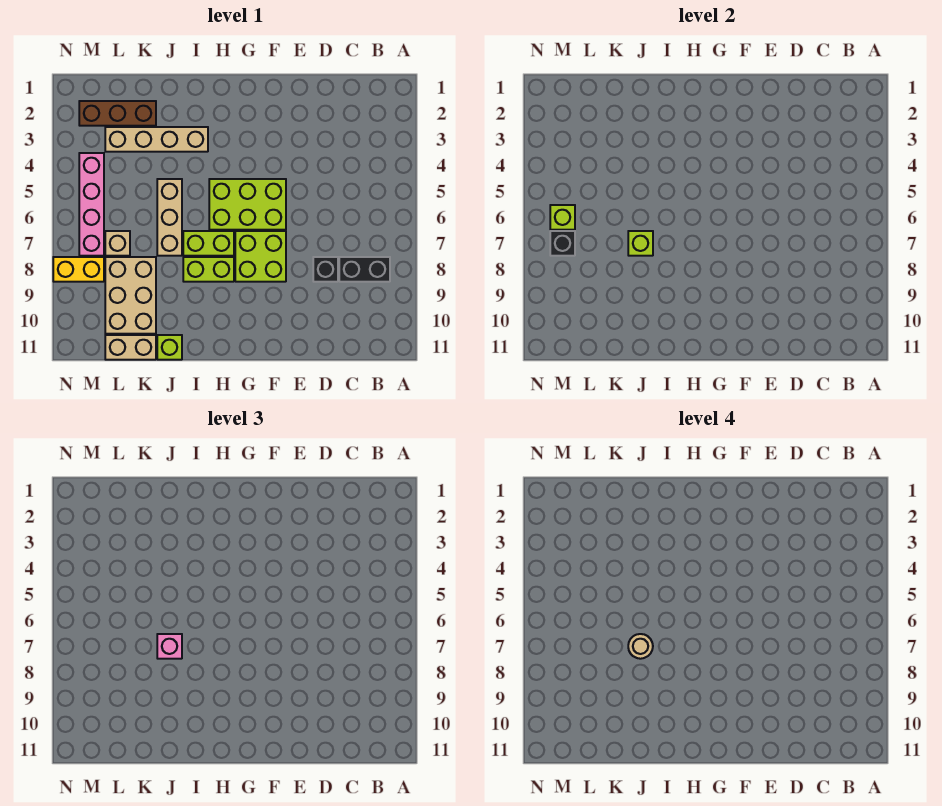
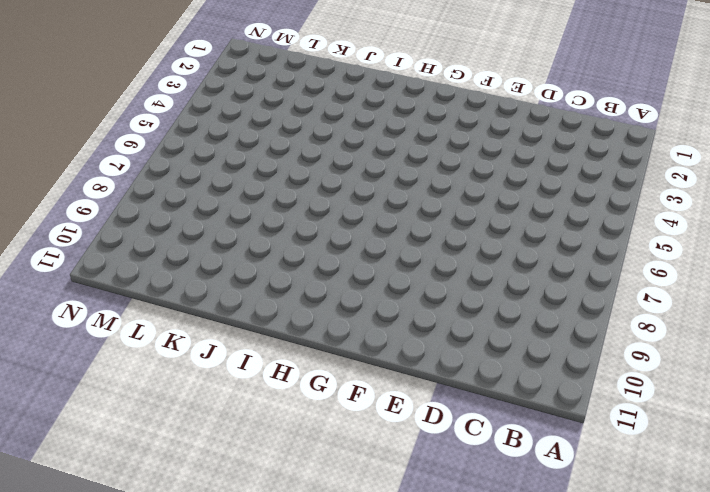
none -> black brick B8:C8 level 1
none -> black brick D8 level 1
none -> lime brick F5:H6 level 1

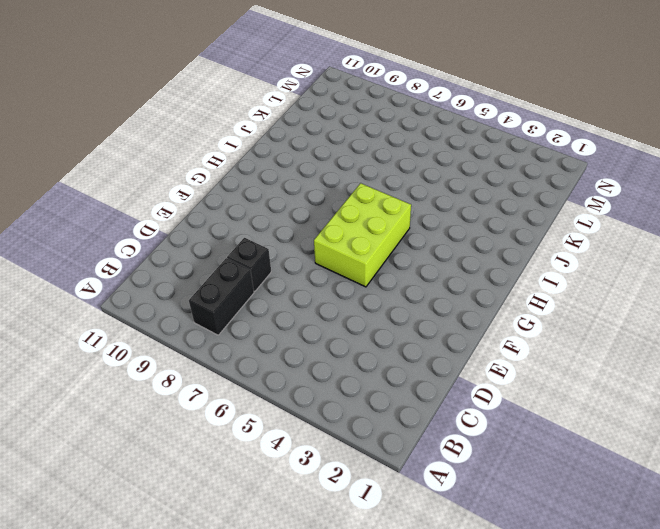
none -> lime brick F7:G8 level 1
none -> lime brick H7:I7 level 1
none -> lime brick H8:I8 level 1

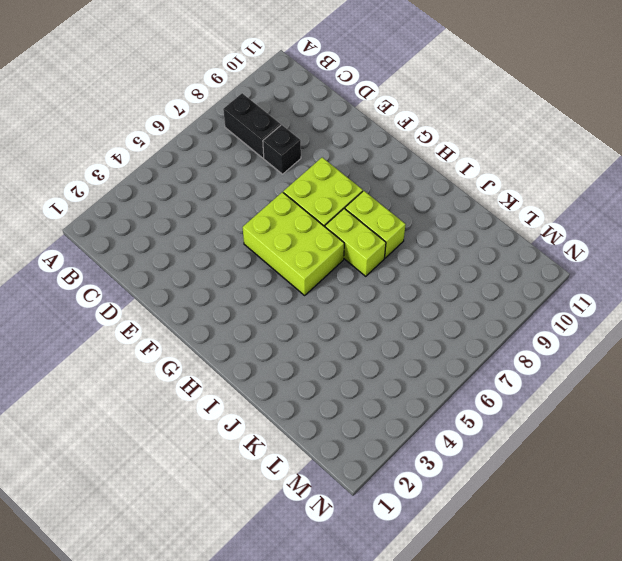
none -> tan brick I3:L3 level 1
none -> tan brick J5:J7 level 1
none -> lime brick J11 level 1

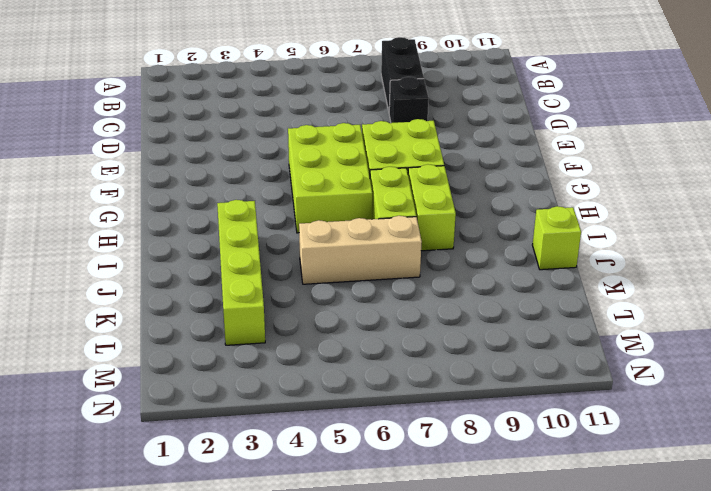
lime brick I3:L3 level 1 -> tan brick I3:L3 level 1
none -> brown brick K2:M2 level 1
none -> tan brick K8:L10 level 1
none -> tan brick K11:L11 level 1

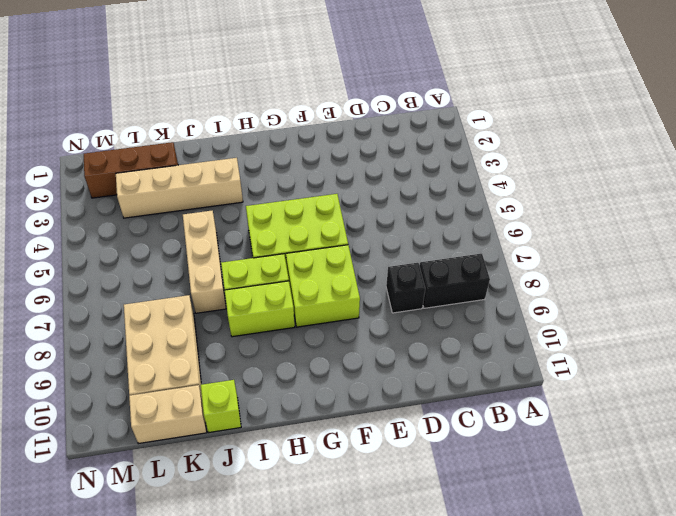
none -> tan brick L7 level 1
none -> pink brick M4:M7 level 1
none -> yellow brick M8:N8 level 1

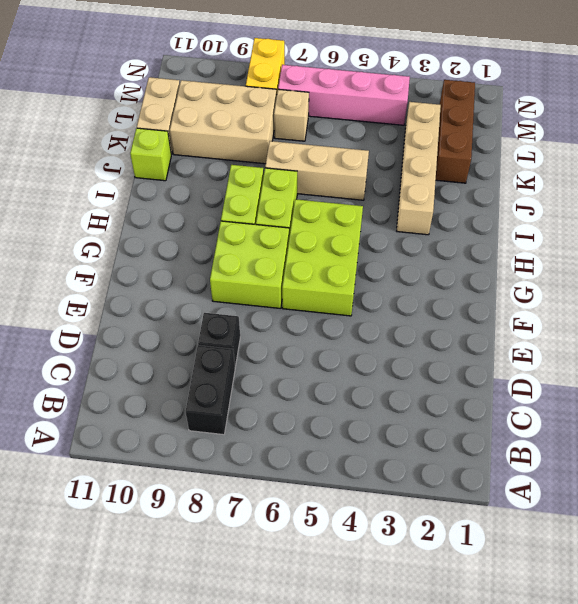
none -> lime brick J7 level 2
none -> lime brick M6 level 2
none -> black brick M7 level 2

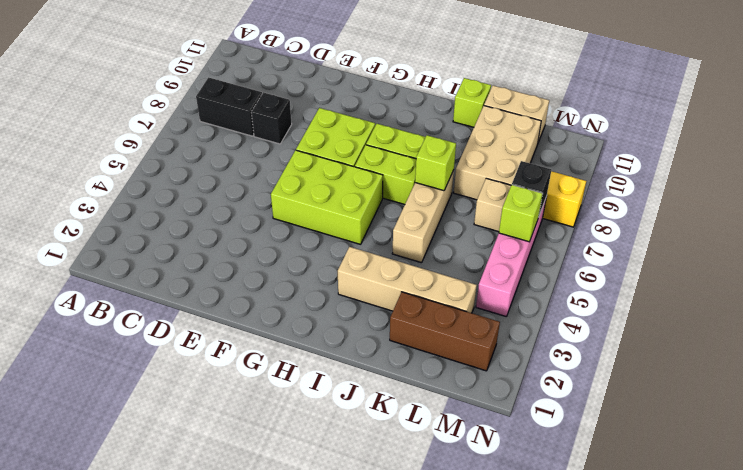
none -> pink brick J7 level 3
none -> tan round brick J7 level 4

